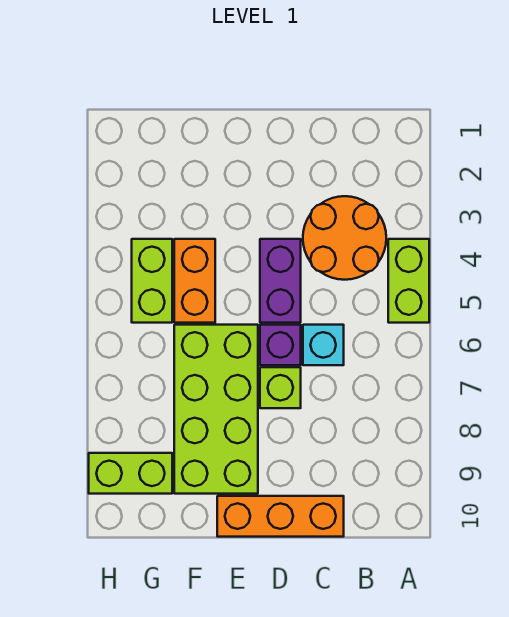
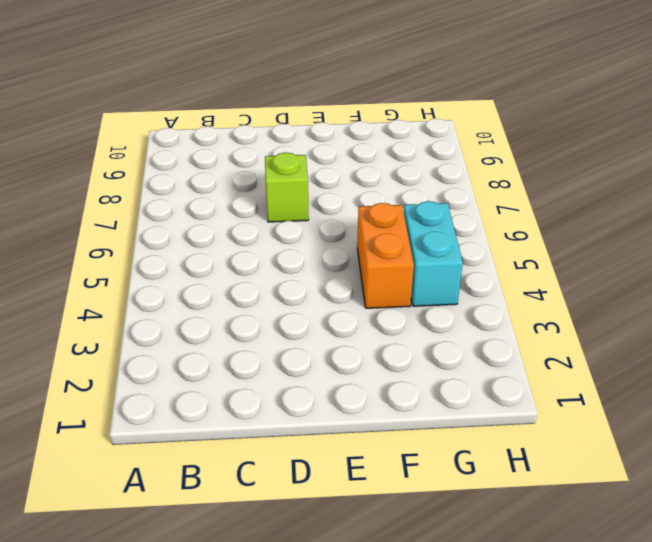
cyan brick G4:G5 level 1 -> lime brick G4:G5 level 1
none -> lime brick A4:A5 level 1
none -> orange round brick B3:C4 level 1

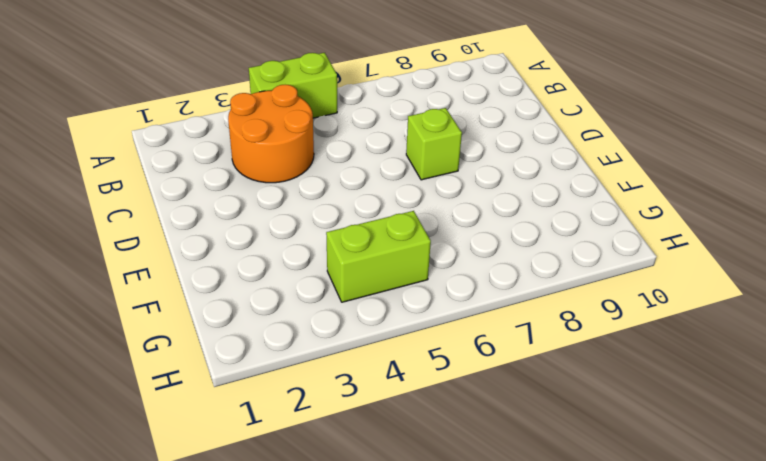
none -> cyan brick C6 level 1
none -> orange brick C10:E10 level 1

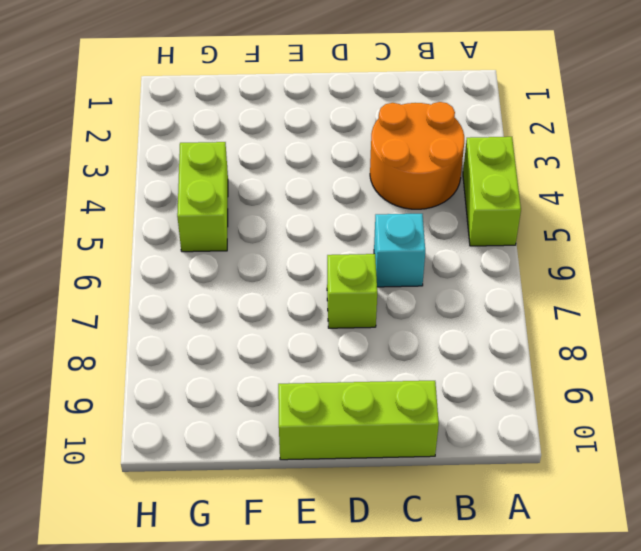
lime brick C10:E10 level 1 -> orange brick C10:E10 level 1
none -> purple brick D4:D5 level 1
none -> purple brick D6 level 1

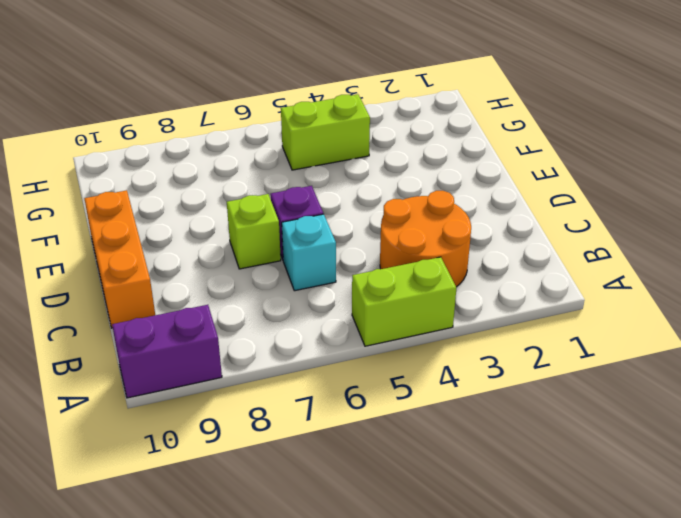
purple brick A9:A10 level 1 -> purple brick D4:D5 level 1
none -> lime brick E6:F9 level 1
none -> orange brick F4:F5 level 1

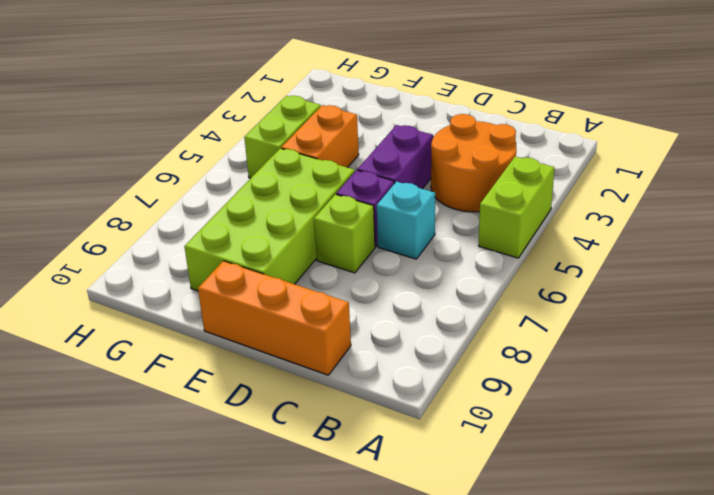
none -> lime brick G9:H9 level 1

